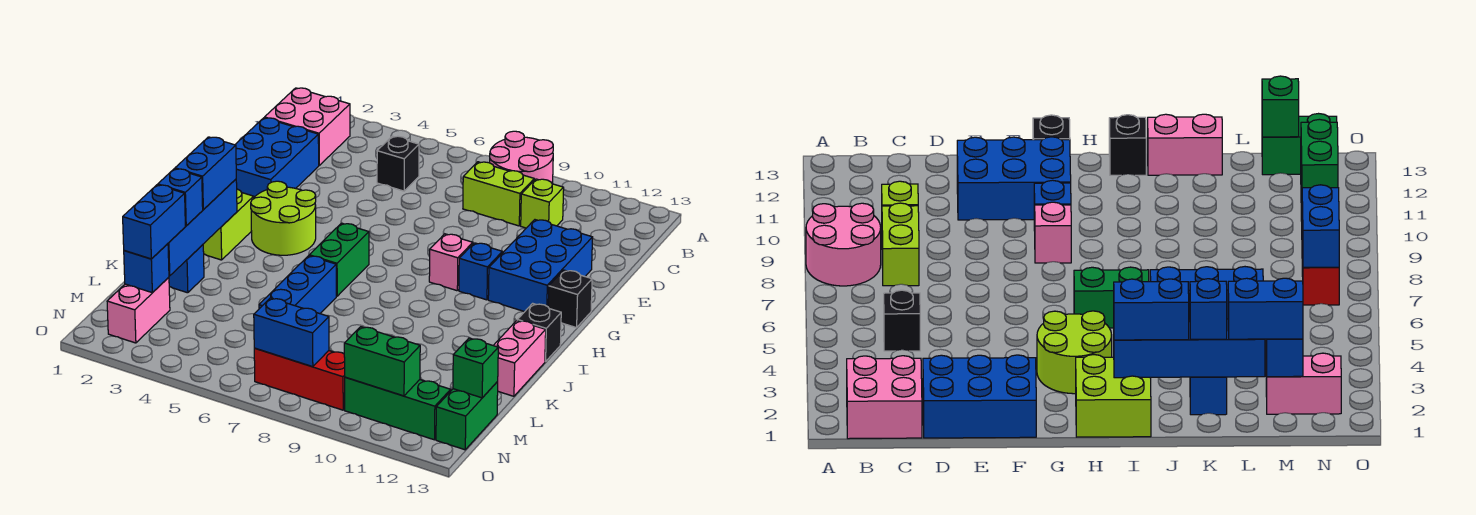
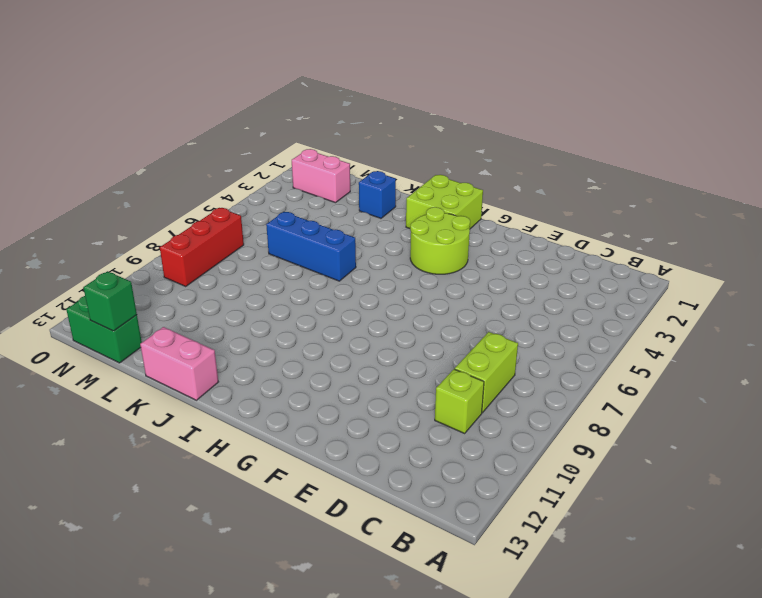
none -> pink round brick A8:B9 level 1
none -> pink brick B1:C2 level 1
none -> black brick C5 level 1

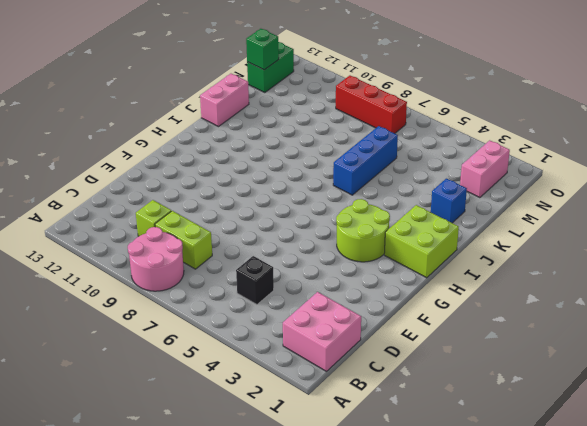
none -> blue brick D1:F2 level 1
none -> blue brick E11:G12 level 1
none -> pink brick G9 level 1

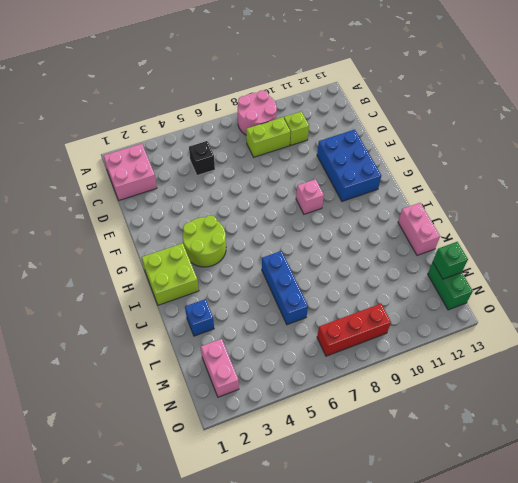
none -> blue brick D1:F2 level 1
none -> blue brick G10 level 1
none -> black brick G13 level 1

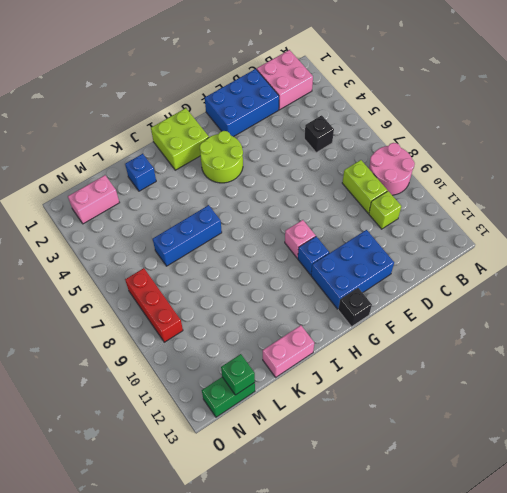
none -> green brick H6:I6 level 1
none -> black brick I13 level 1
none -> green brick N10:N12 level 1

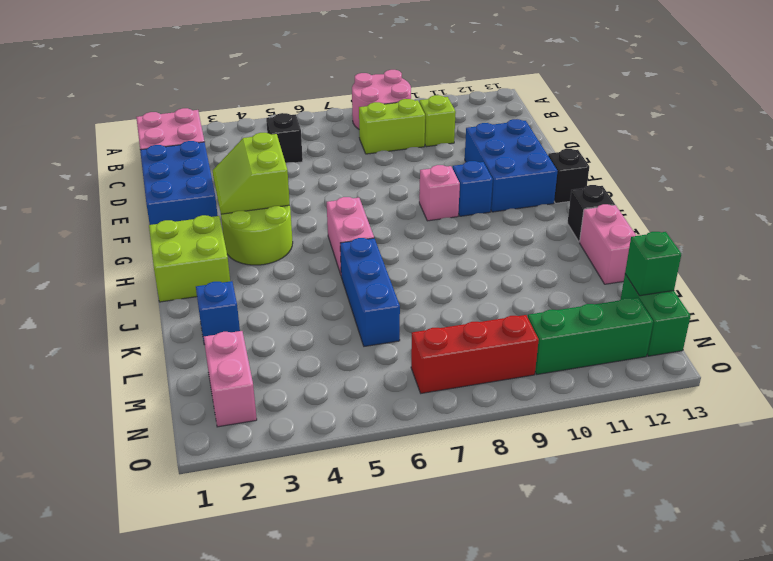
lime slope F3:G4 level 2 top 4 -> none
pink brick H6:I6 level 1 -> green brick H6:I6 level 1
none -> blue brick I2:L2 level 2
none -> blue brick M2 level 2
none -> blue brick N7:N8 level 2

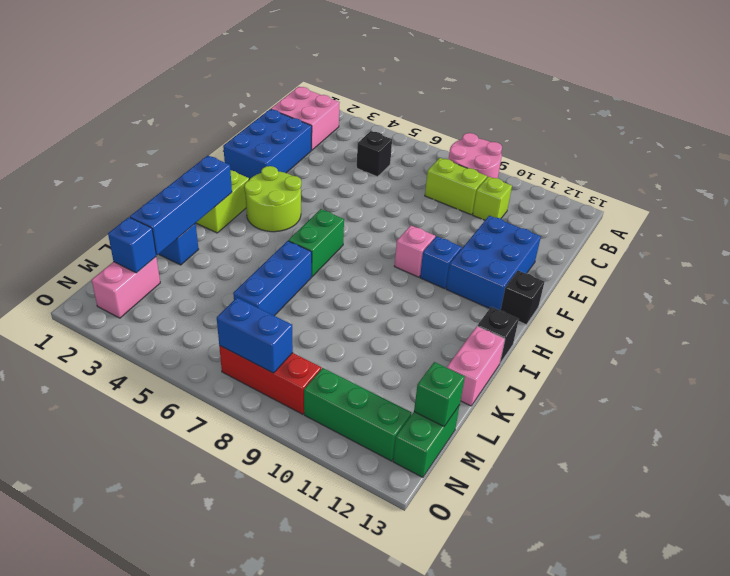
none -> green brick N10:N11 level 2
none -> blue brick I2:J2 level 3
none -> blue brick K2 level 3

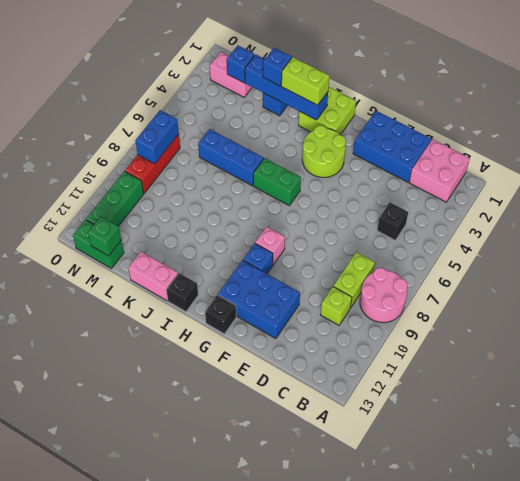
lime brick I2:J2 level 3 -> blue brick I2:J2 level 3
none -> green brick N10:N11 level 2
none -> blue brick L2:M2 level 3

